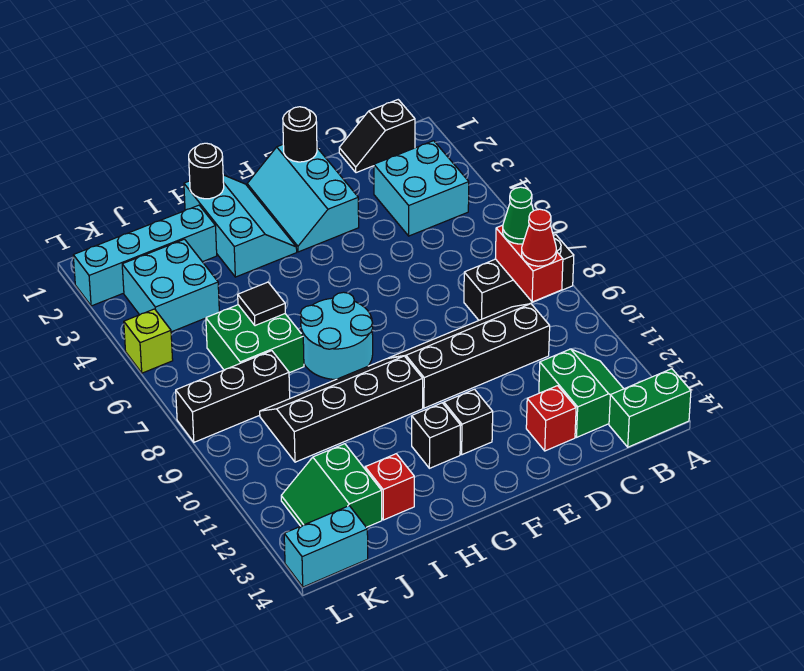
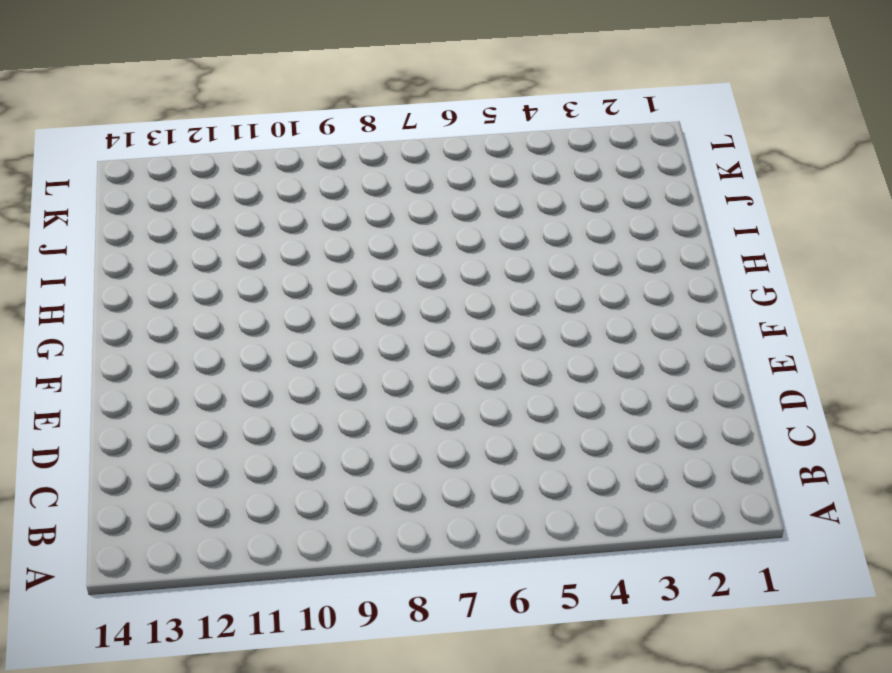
none -> black brick A8:C8 level 1
none -> green brick A14:B14 level 1
none -> black slope B1:C1 level 1 top B

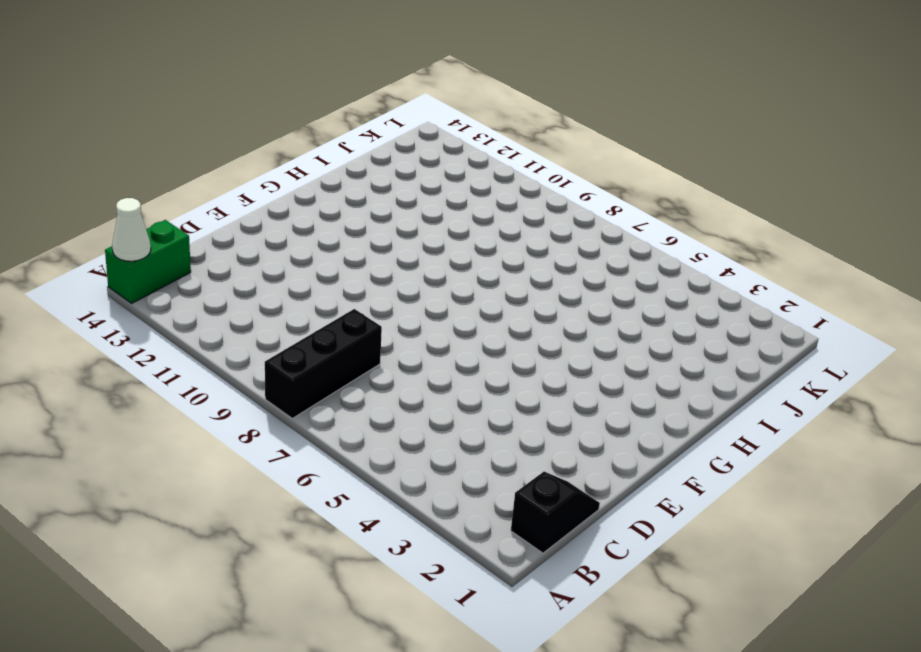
white cone A14 level 2 -> none
none -> cyan brick B3:C4 level 1
none -> green slope B12:C13 level 1 top C
none -> black slope C9:F10 level 1 top 10

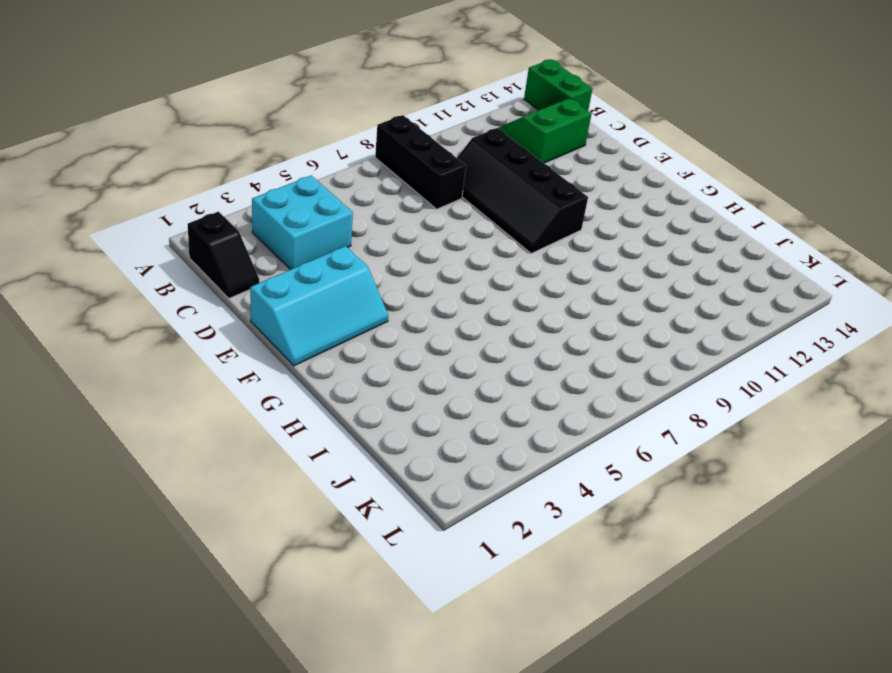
none -> red brick D13 level 1
none -> black brick F12 level 1
none -> cyan slope G1:H3 level 1 top H

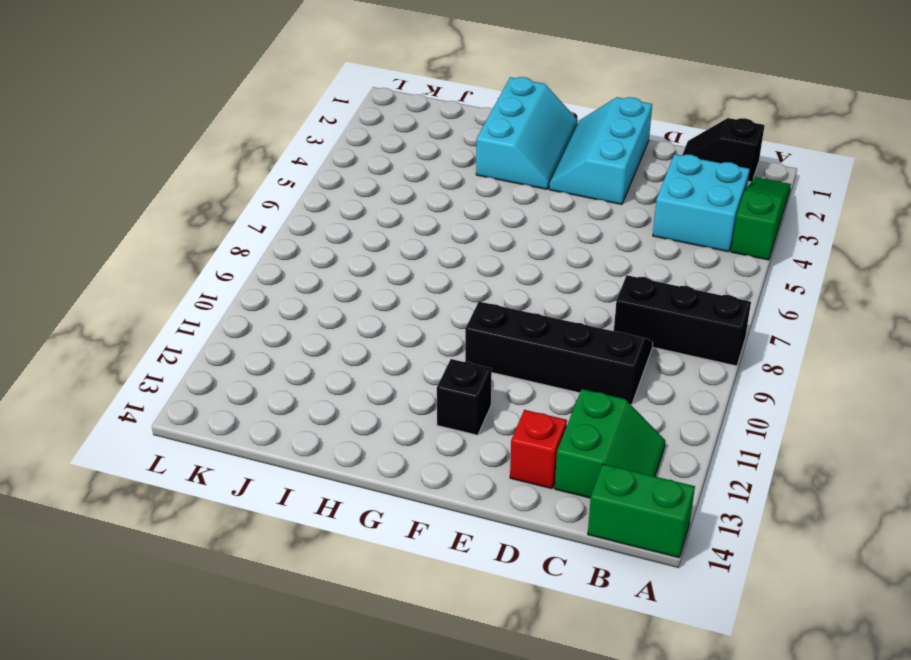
green slope A2:A4 level 1 top 4 -> none
none -> cyan round brick G7:H8 level 1
none -> black slope G9:J10 level 1 top 10
none -> black brick G12 level 1

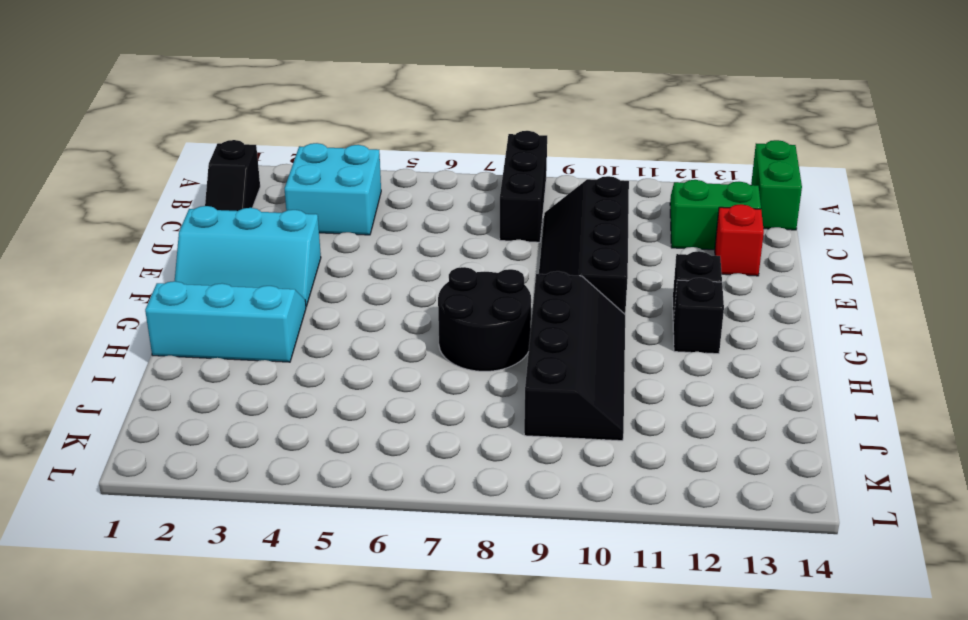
black round brick G7:H8 level 1 -> cyan round brick G7:H8 level 1
black slope G9:J10 level 1 top 9 -> black slope G9:J10 level 1 top 10
none -> cyan brick I2:L2 level 1
none -> green brick I6:J7 level 1
none -> red brick I13 level 1

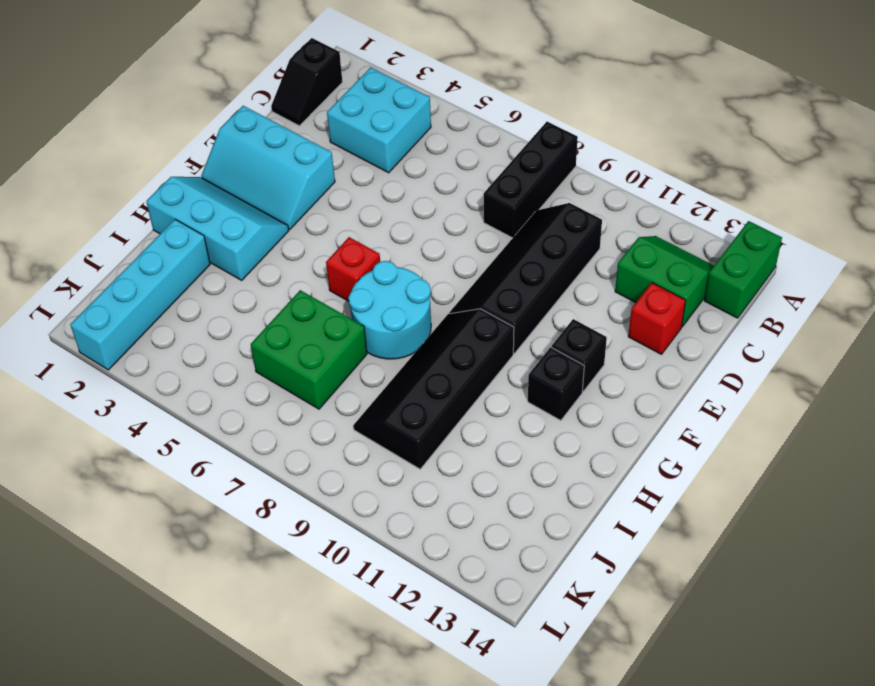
red brick G6 level 1 -> red brick I13 level 1
none -> cyan brick J3:K4 level 1
none -> black brick J8:L8 level 1
none -> green slope J12:K13 level 1 top J

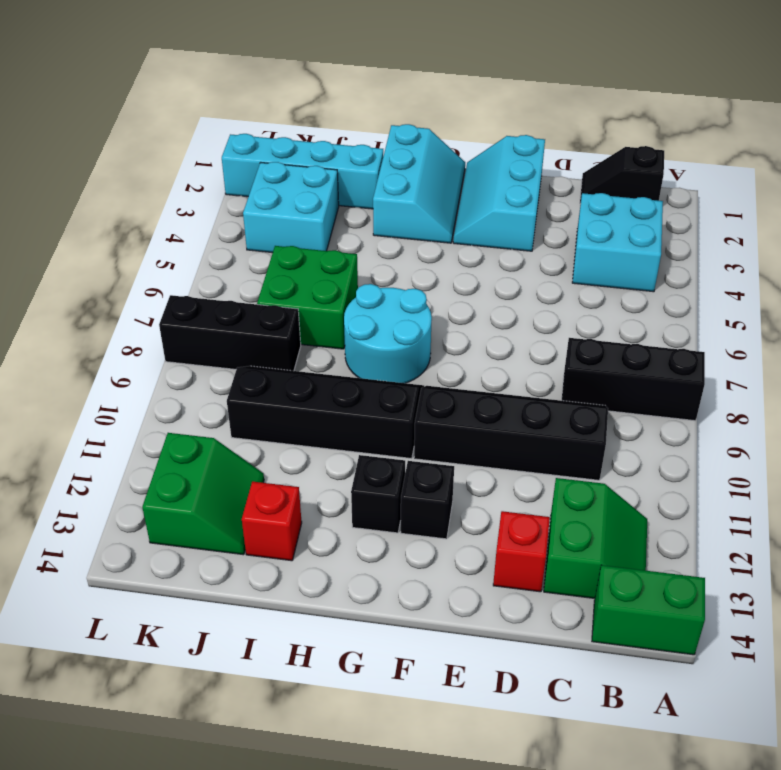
green slope J12:K13 level 1 top K -> green slope J12:K13 level 1 top J
none -> cyan brick K14:L14 level 1
none -> lime brick L5 level 1
none -> red brick B8:B9 level 2

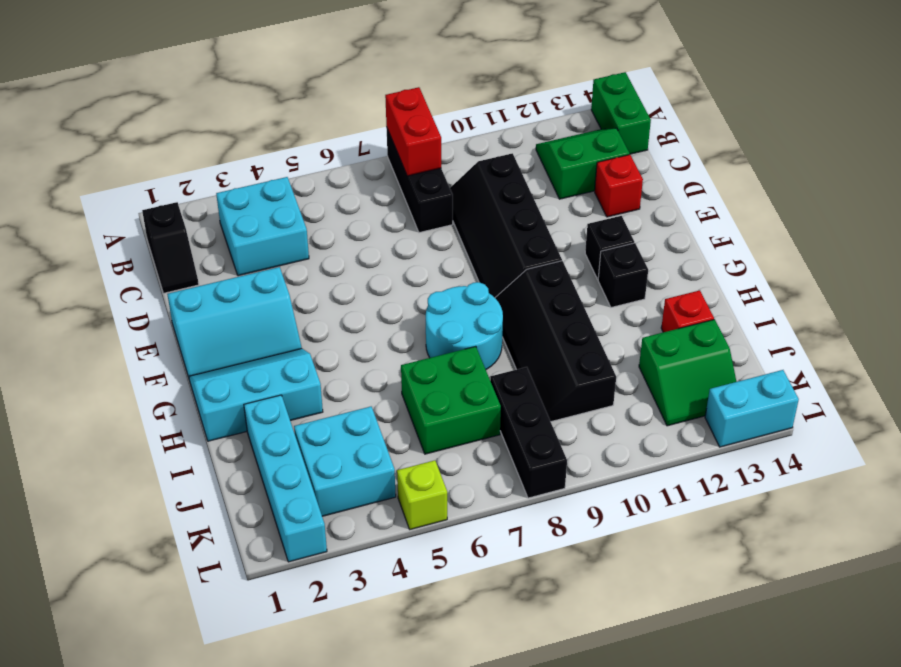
red brick A8:B8 level 2 -> red brick B8:B9 level 2
cyan brick L13:L14 level 1 -> cyan brick K14:L14 level 1
none -> black round brick E1 level 2
none -> black round brick H1 level 2
none -> black tile I6 level 2

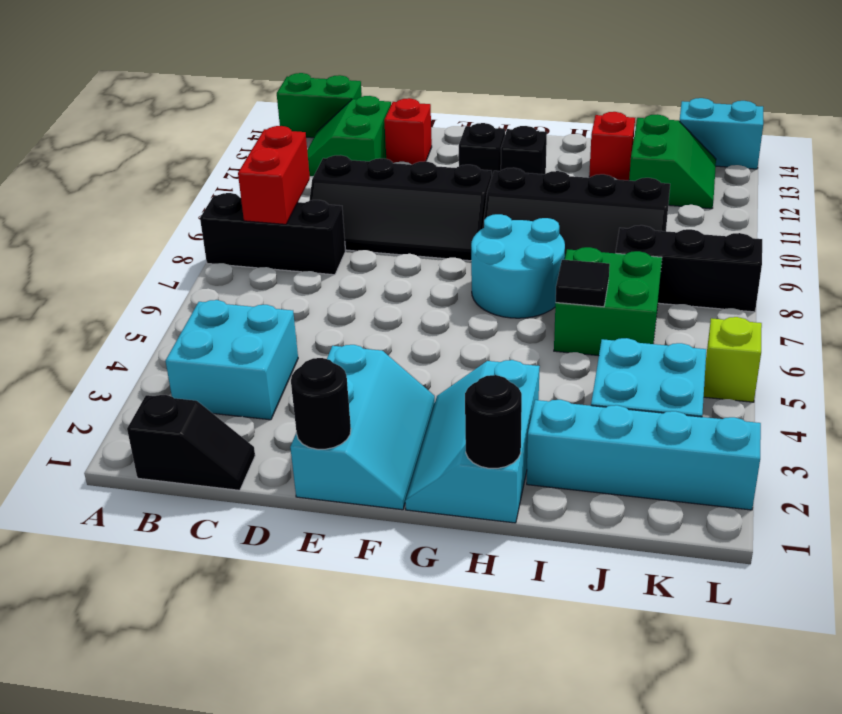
none -> green cone B8 level 3
none -> red cone B9 level 3

